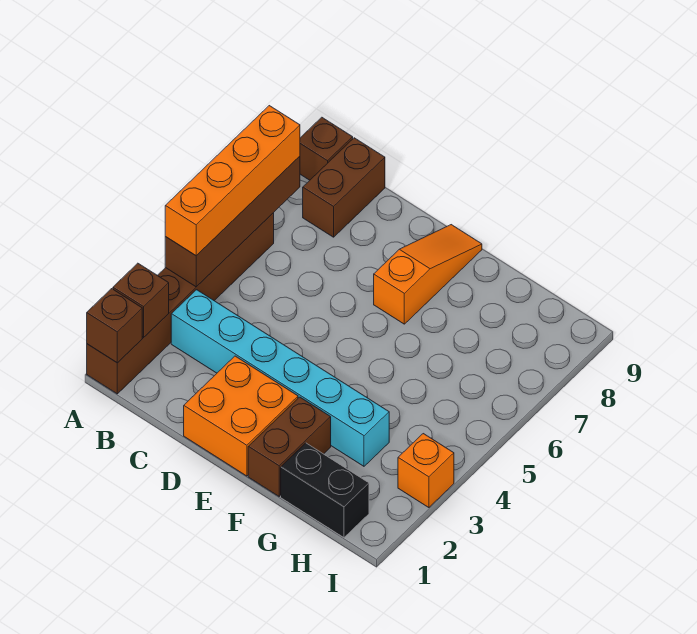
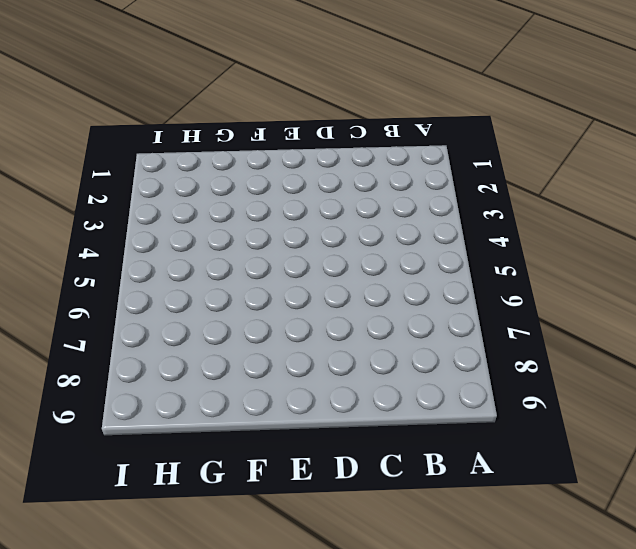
none -> brown brick A1:A6 level 1
none -> brown brick A9 level 1
none -> cyan brick B3:G3 level 1

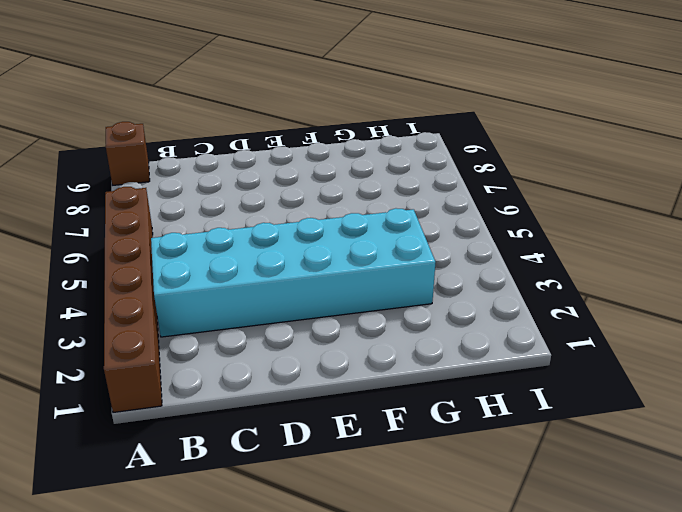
cyan brick B3:G4 level 1 -> cyan brick B3:G3 level 1
none -> brown brick B8:B9 level 1
none -> orange brick D1:E2 level 1
none -> orange slope E7:E9 level 1 top 7

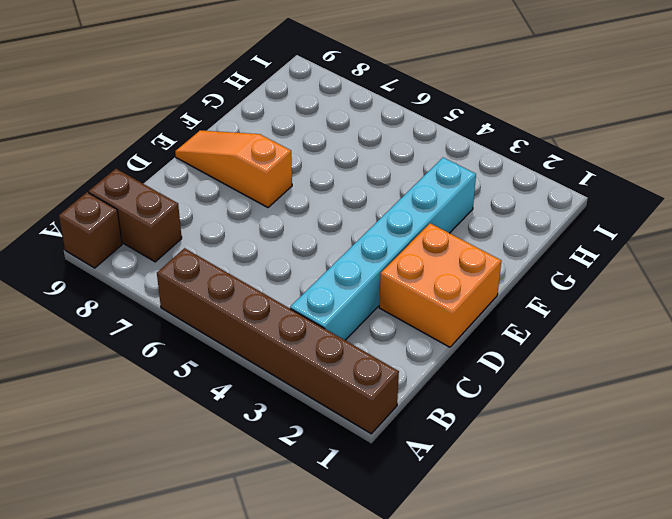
none -> brown brick F1:F2 level 1
none -> black brick G1:H1 level 1
none -> orange brick I3 level 1

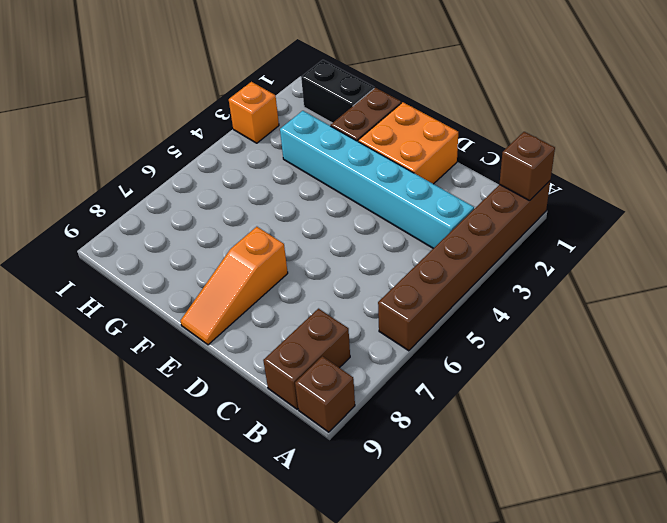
none -> brown brick A2 level 2
none -> brown brick A4:A7 level 2
none -> orange brick A4:A7 level 3

